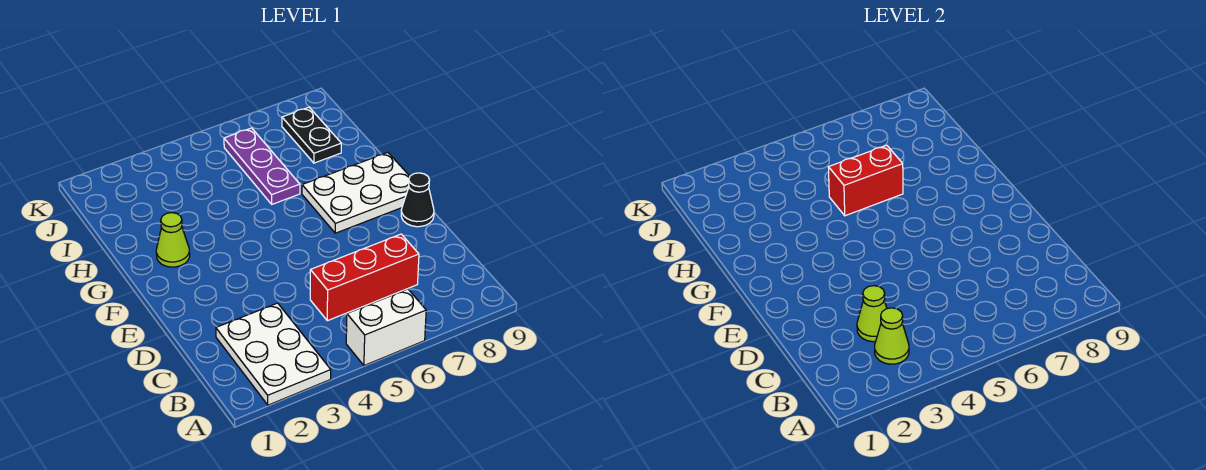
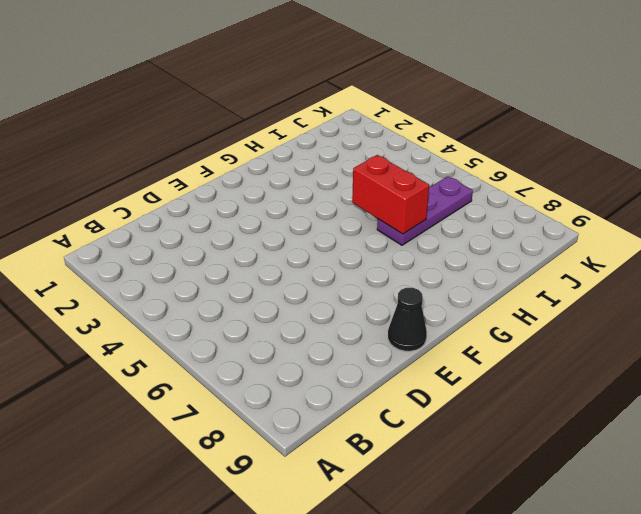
none -> white plate A2:C3 level 1
none -> white brick A5:A6 level 1

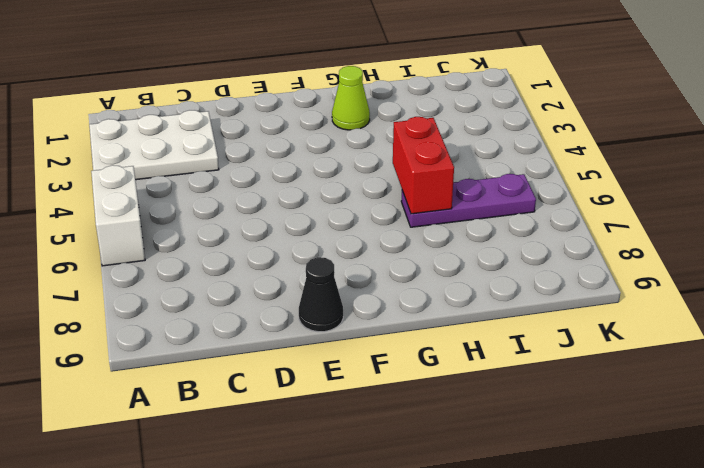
none -> red brick C5:C7 level 1
none -> white plate F7:G9 level 1

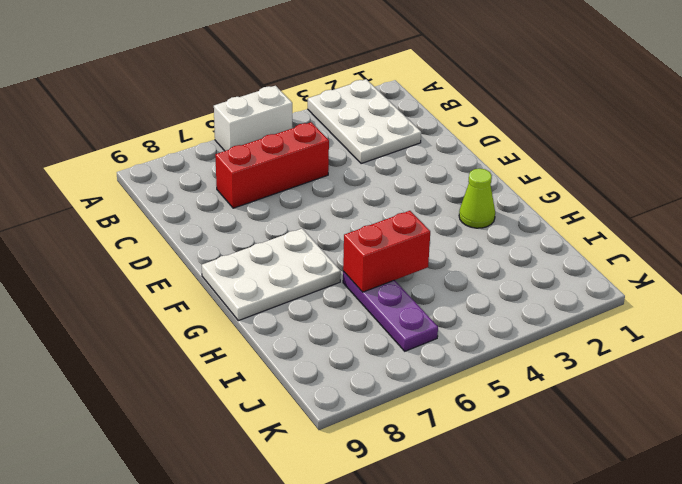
none -> black cone E9 level 1
none -> black plate I8:J8 level 1

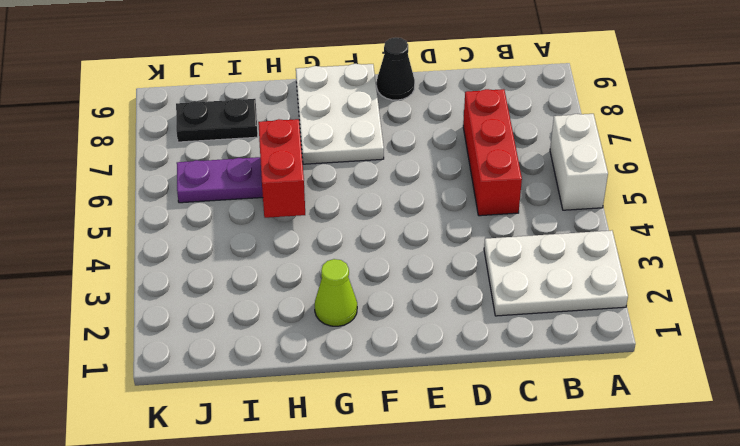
none -> lime cone B3 level 2
none -> lime cone C3 level 2

